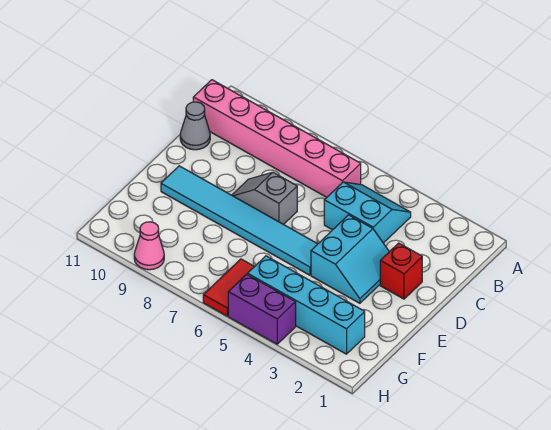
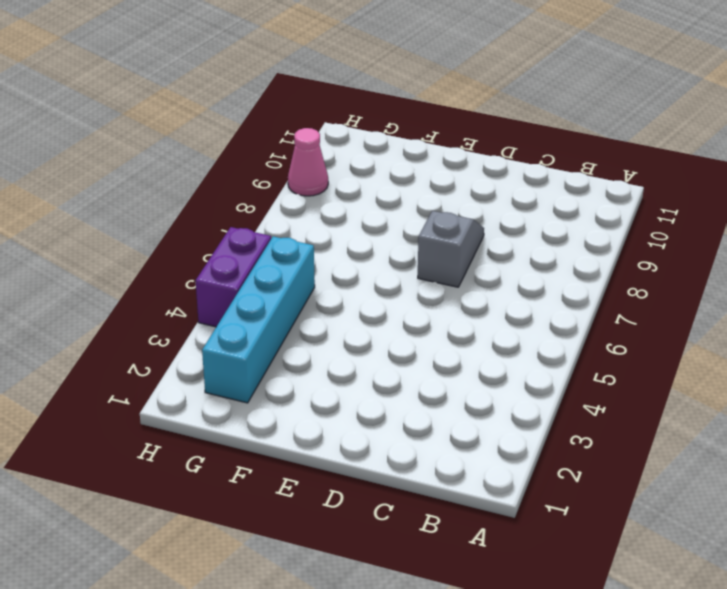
none -> cyan slope B4:C5 level 1 top C
none -> pink brick B6:B11 level 1

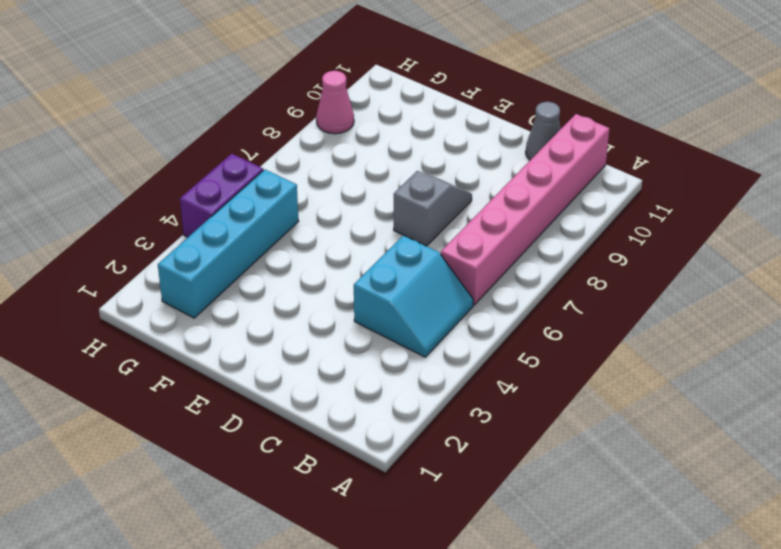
none -> red brick D2 level 1
none -> cyan slope D3:E4 level 1 top 4

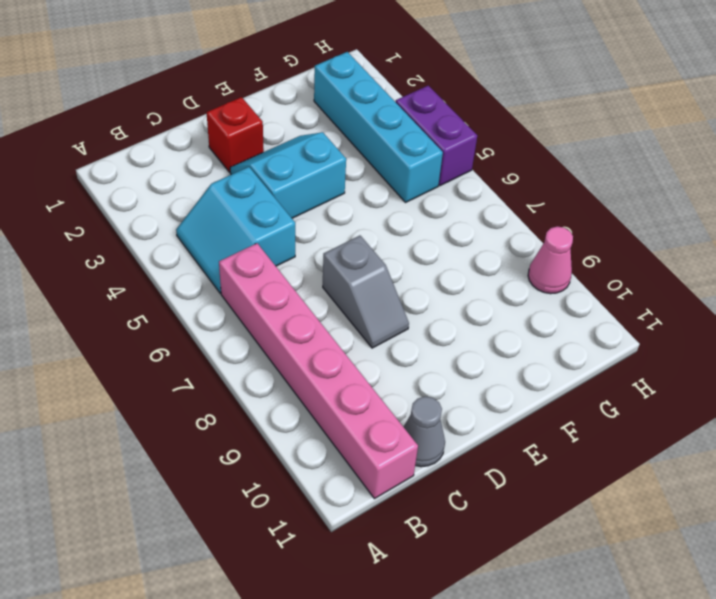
none -> cyan tile E5:E10 level 1
none -> red tile G6:H6 level 1

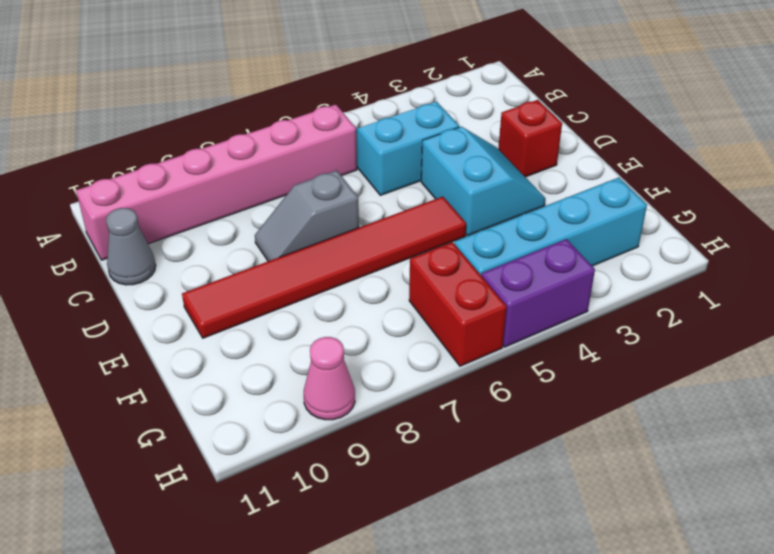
red tile E5:E10 level 1 -> cyan tile E5:E10 level 1
red brick G6:H6 level 1 -> red tile G6:H6 level 1

